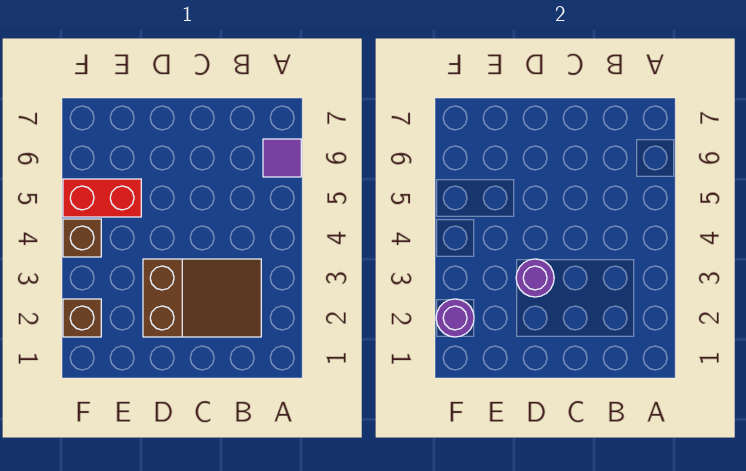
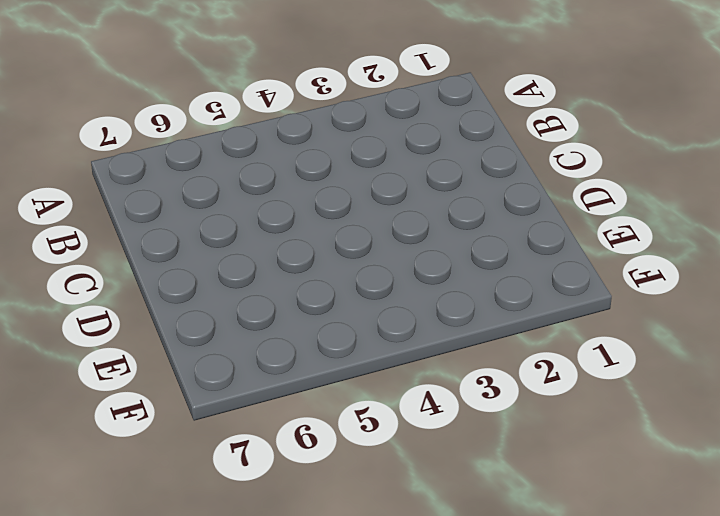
none -> purple tile A6 level 1
none -> brown slope B2:D3 level 1 top D

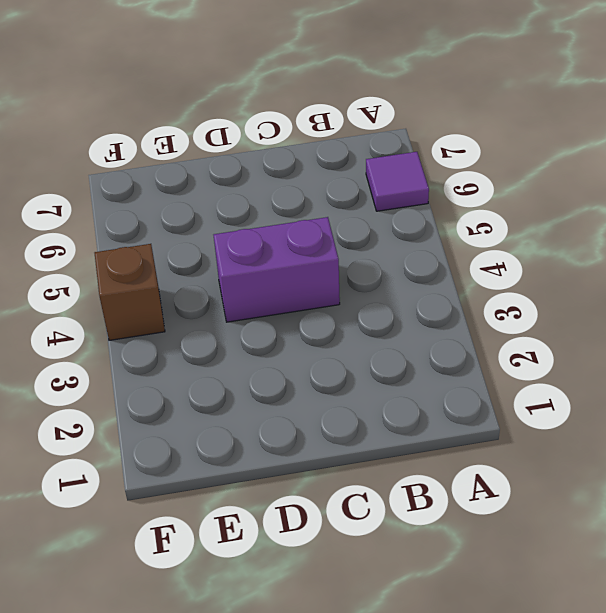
purple brick C4:D4 level 1 -> none
none -> brown slope B2:D3 level 1 top D
none -> red brick E5:F5 level 1

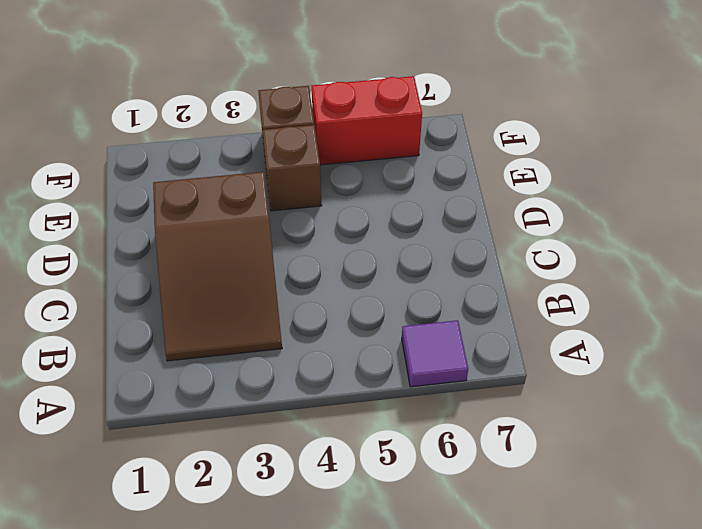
brown brick E4 level 1 -> brown brick F2 level 1
red brick F5:F6 level 1 -> red brick E5:F5 level 1
none -> purple round brick D3 level 2
none -> purple round brick F2 level 2

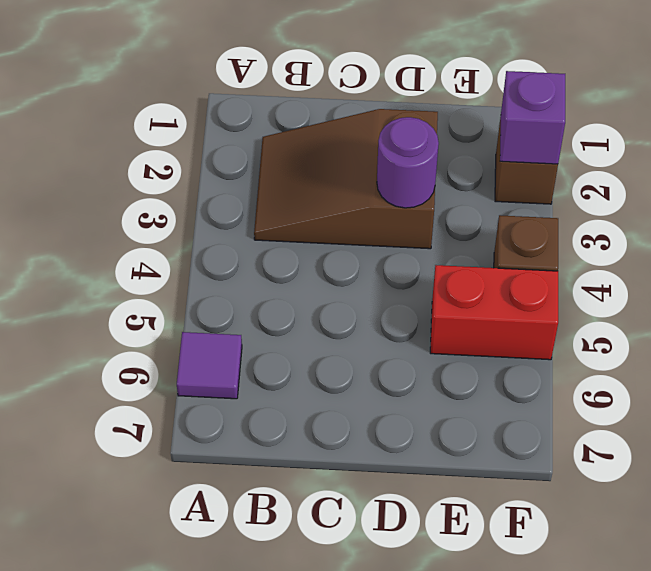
purple brick F2 level 2 -> purple round brick F2 level 2

